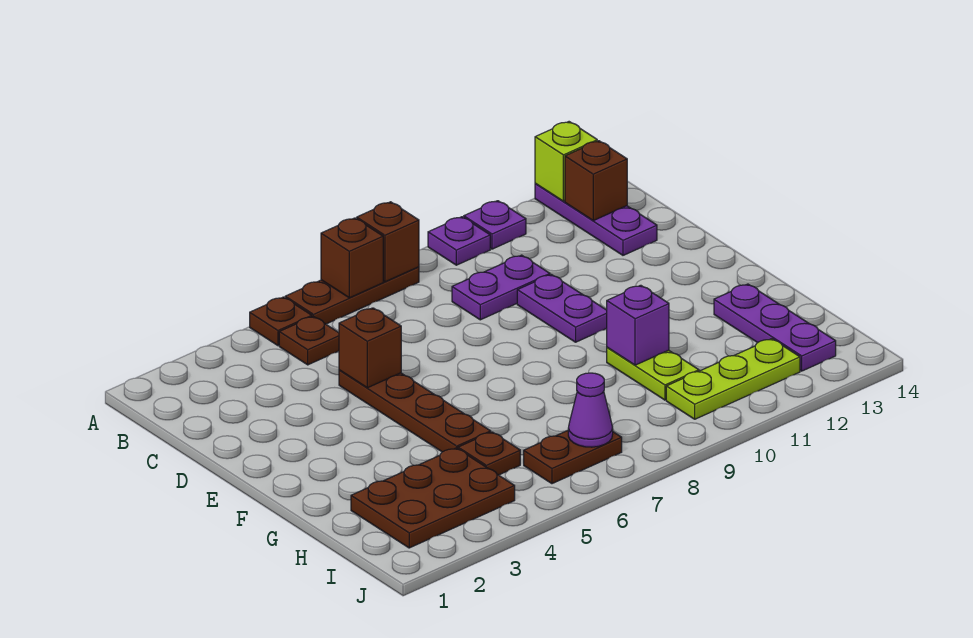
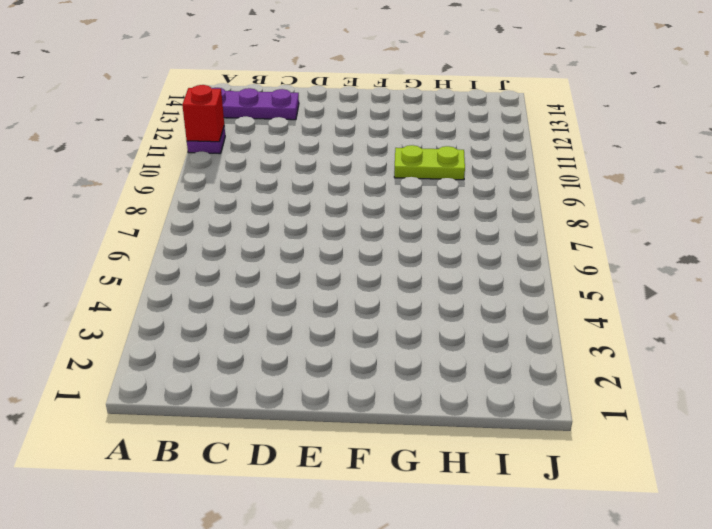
red brick A11 level 2 -> none
none -> brown plate A5 level 1
none -> brown plate A6:A8 level 1
none -> purple plate A10 level 1

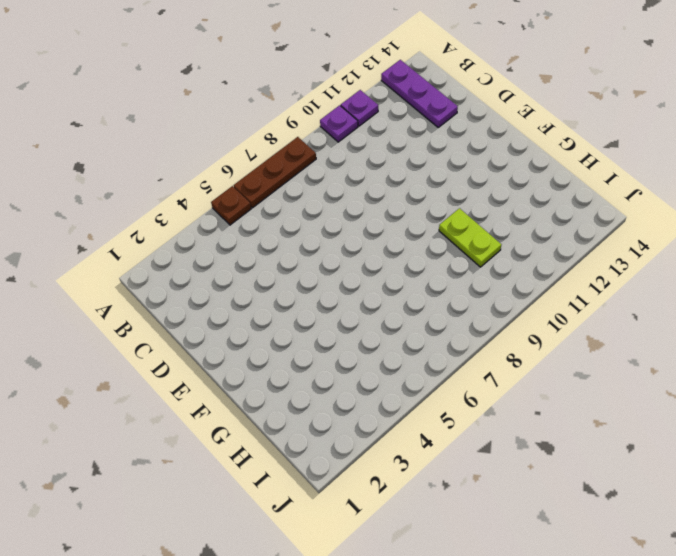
none -> brown plate B5 level 1
none -> purple plate C9:C10 level 1
none -> brown plate D5:G5 level 1

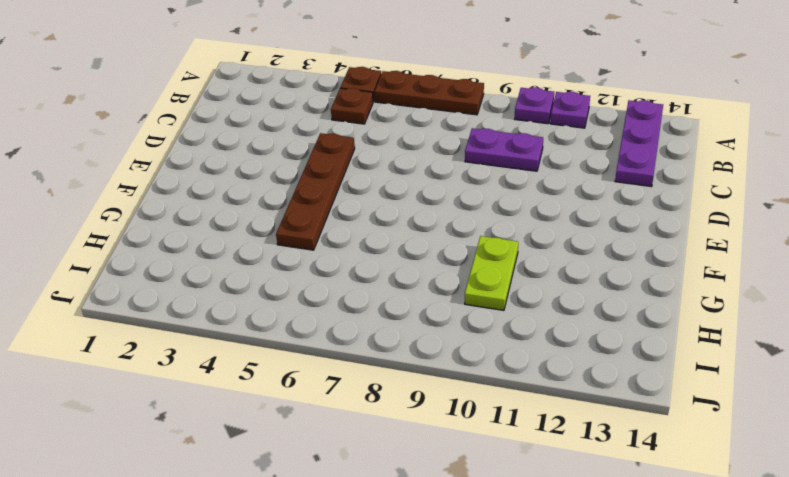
none -> purple plate D10:E10 level 1
none -> purple plate G13:I13 level 1
none -> brown plate H2:I4 level 1

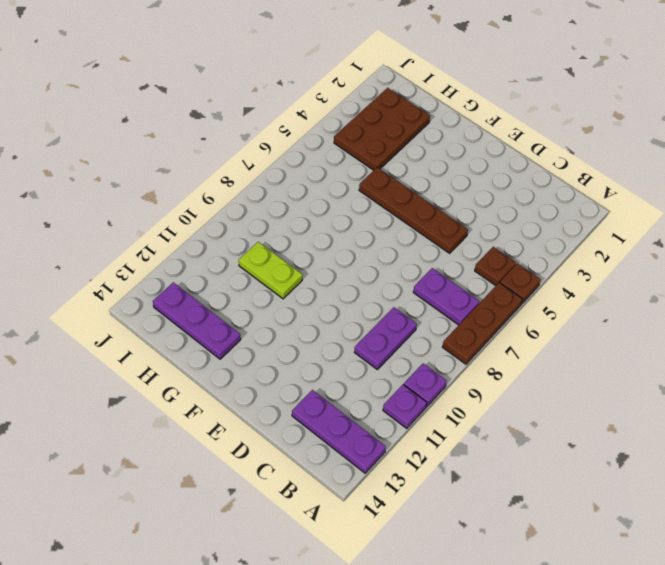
purple plate B7:C7 level 1 -> purple plate D10:E10 level 1
none -> brown plate H5 level 1
none -> brown plate I6:I7 level 1
none -> lime plate I10:I12 level 1

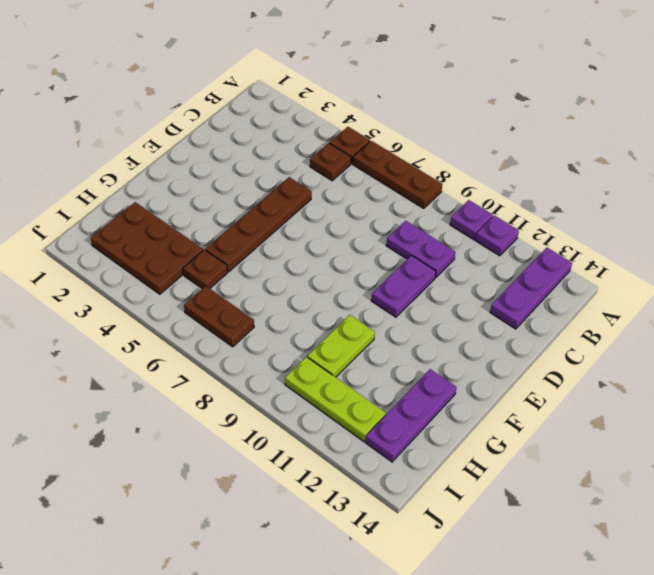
none -> brown brick A7 level 2
none -> brown brick A8 level 2
none -> lime brick A13 level 2

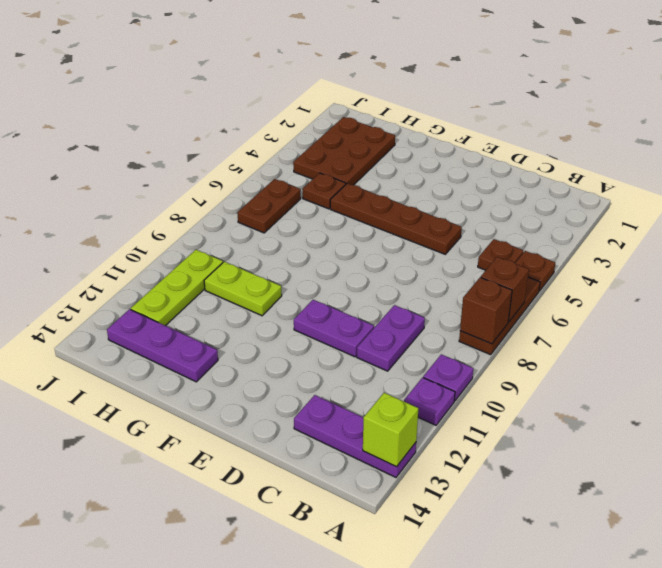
none -> brown brick B13 level 2
none -> brown brick D5 level 2
none -> purple brick G10 level 2

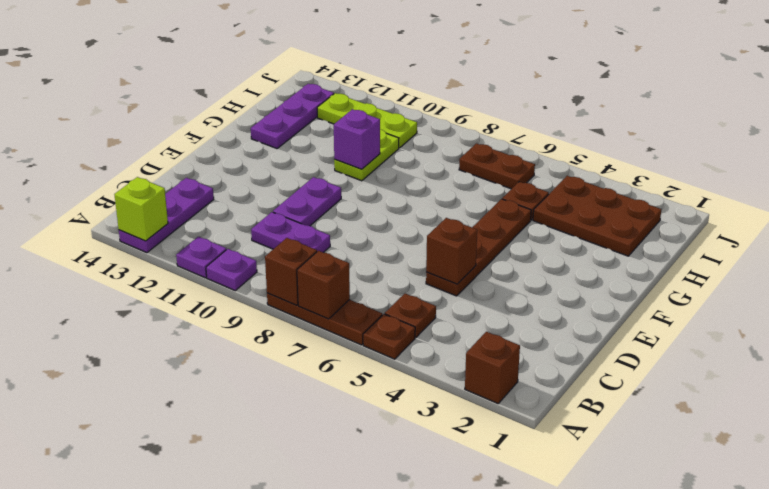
brown brick A2 level 1 -> brown brick B13 level 2
none -> purple cone I7 level 2

